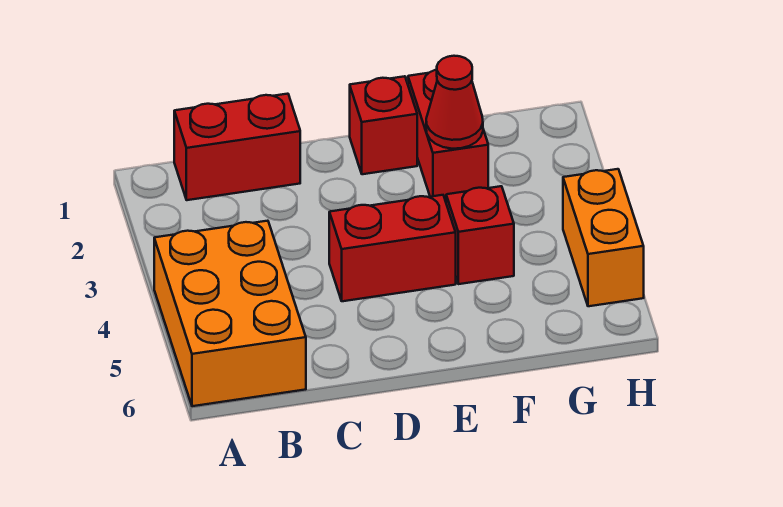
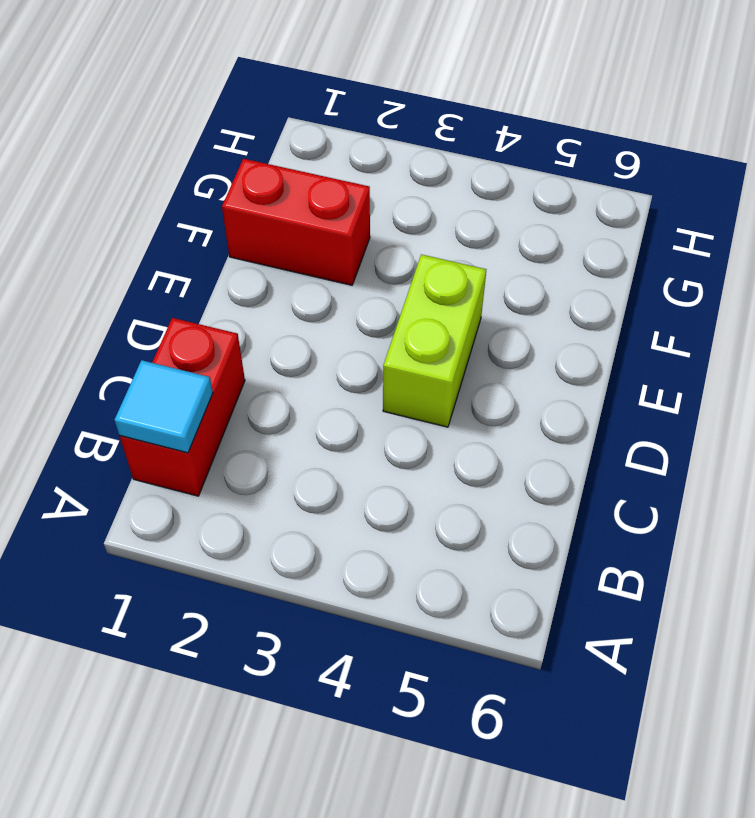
cyan tile B1 level 2 -> none
lime brick D4:E4 level 1 -> red brick D4:E4 level 1
none -> orange brick A4:B6 level 1
none -> red brick E1 level 1

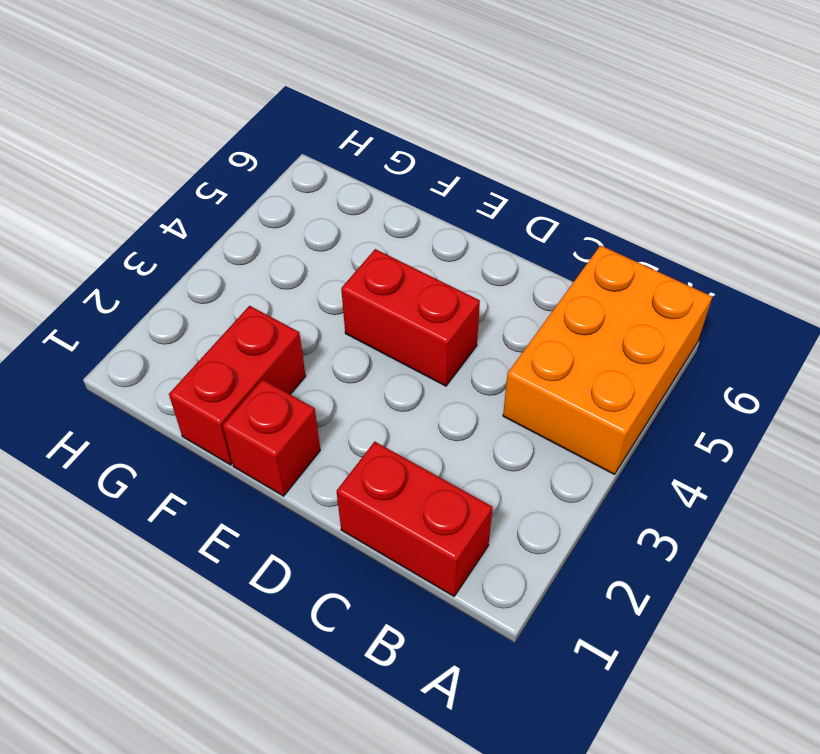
none -> red brick F4 level 1
none -> orange brick H4:H5 level 1

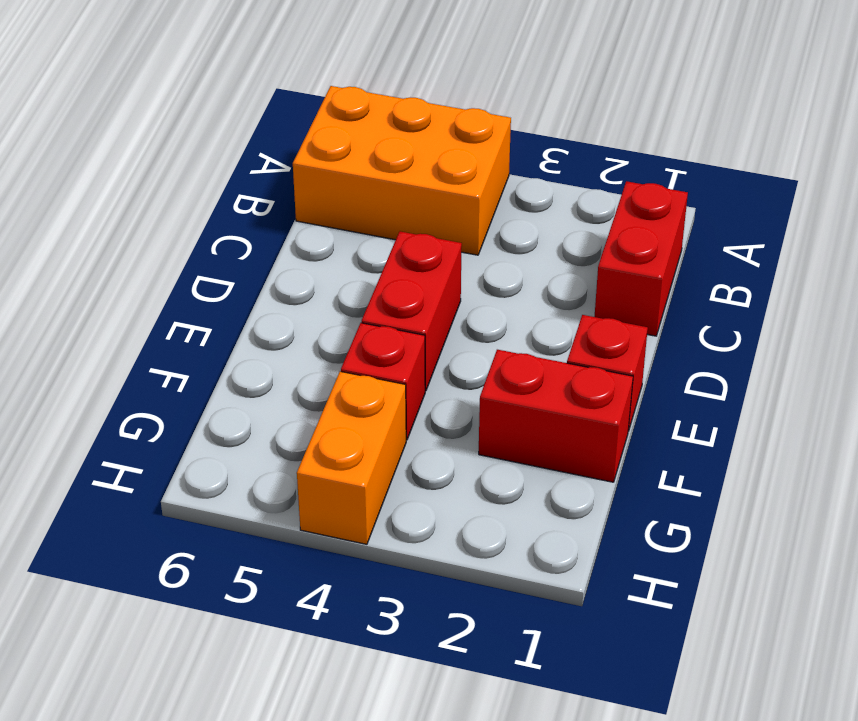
orange brick G4:H4 level 1 -> orange brick H4:H5 level 1
none -> red cone F2 level 2

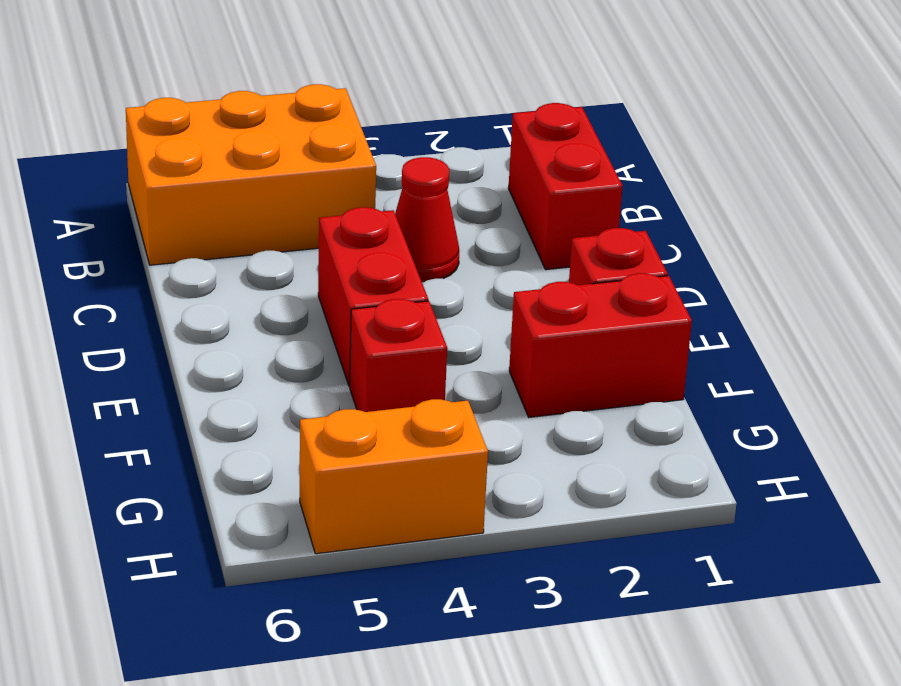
red cone C3 level 1 -> red cone F2 level 2

